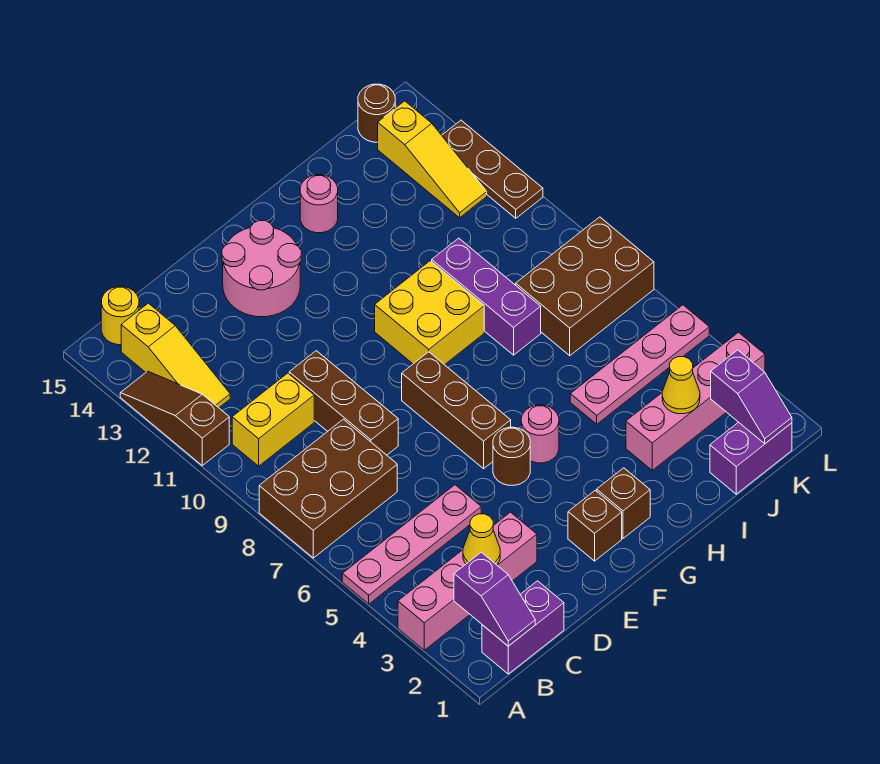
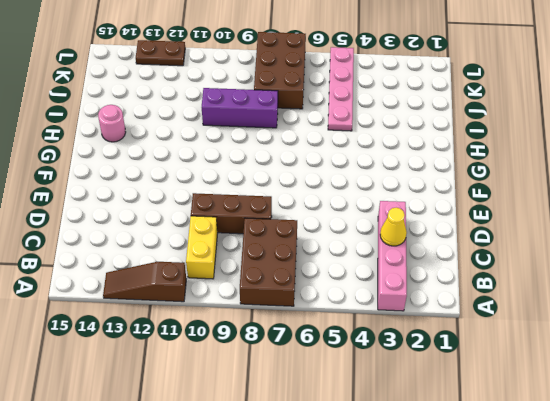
brown plate L12:L13 level 1 -> brown plate L11:L13 level 1
none -> pink plate A5:D5 level 1
none -> purple brick B1:C1 level 1
none -> yellow slope B12:B14 level 1 top 14

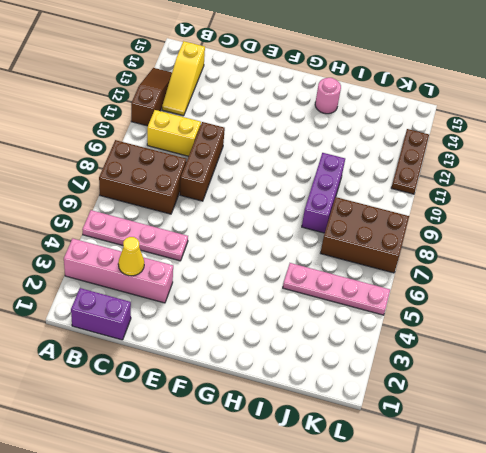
none -> yellow round brick B15 level 1
none -> pink round brick E13:F14 level 1
none -> brown brick F2 level 1

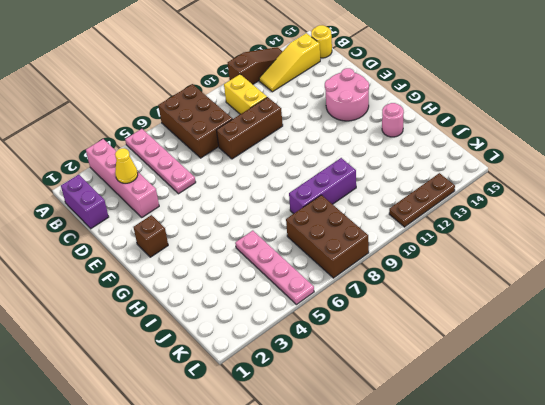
none -> brown round brick F5 level 1
none -> brown brick F6:F8 level 1
none -> brown brick G2 level 1

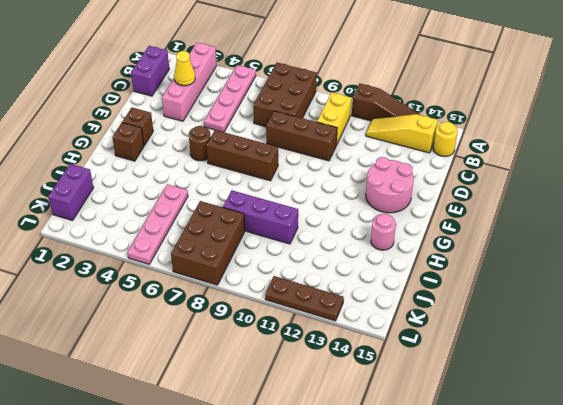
none -> pink round brick G5 level 1
none -> yellow brick G9:H10 level 1
none -> pink brick I3:L3 level 1

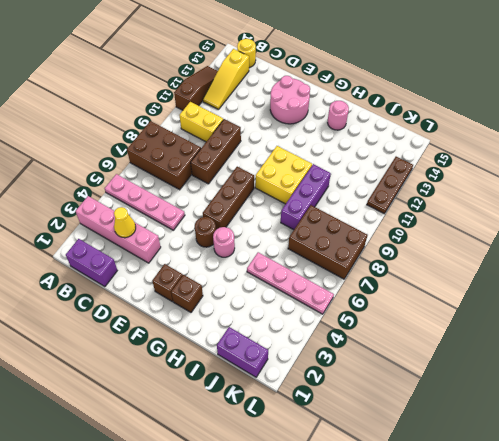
none -> pink brick I3:L3 level 1
none -> yellow slope K12:K14 level 1 top 14
none -> brown round brick K15 level 1

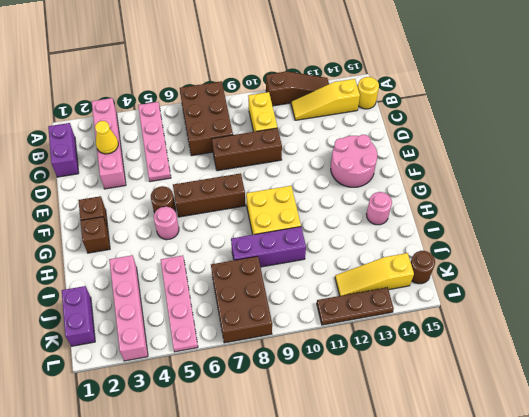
none -> purple slope B1:B2 level 2 top 2
none -> yellow cone J3 level 2
none -> purple slope K1:K2 level 2 top 2

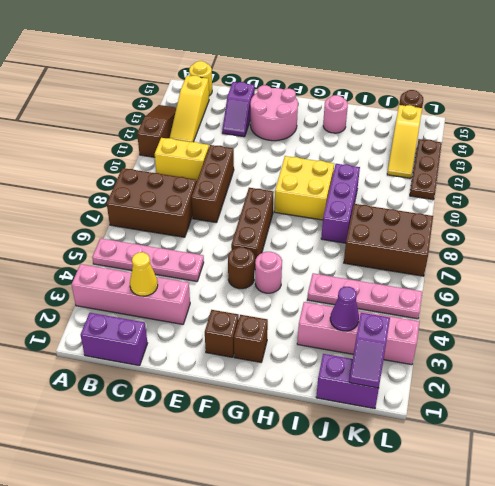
purple slope D13:D14 level 1 top 14 -> purple slope B1:B2 level 2 top 2
purple cone J3 level 2 -> yellow cone J3 level 2

